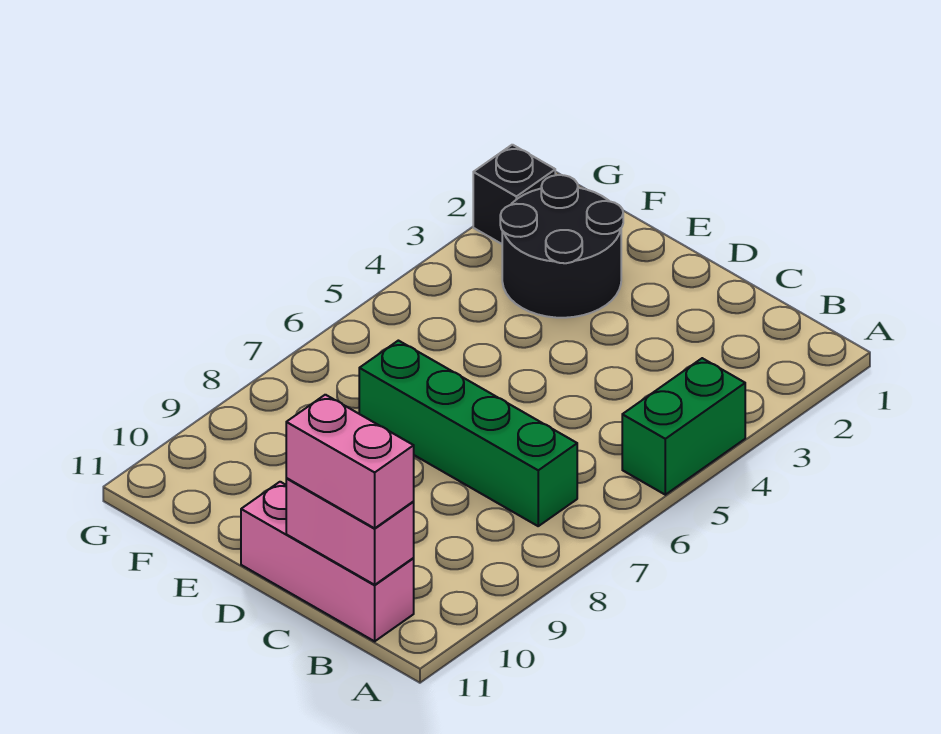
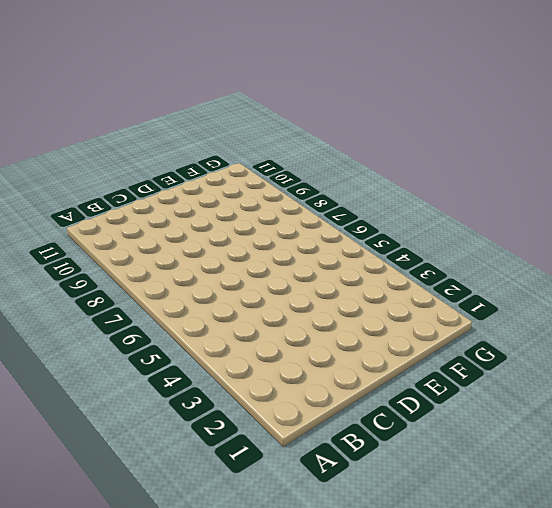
none -> green brick A4:A5 level 1
none -> green brick B7:E7 level 1

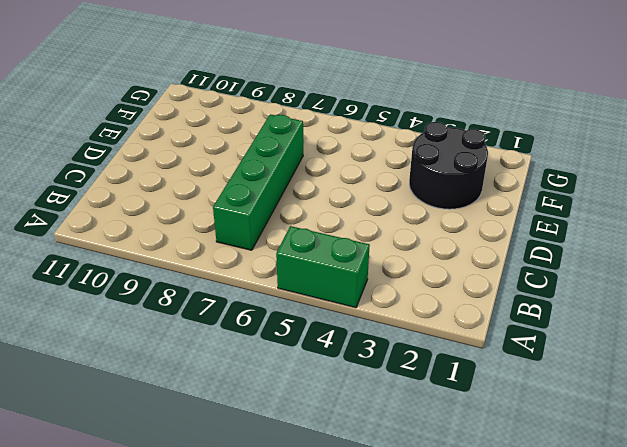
none -> pink brick B11:D11 level 1
none -> black brick G2 level 1

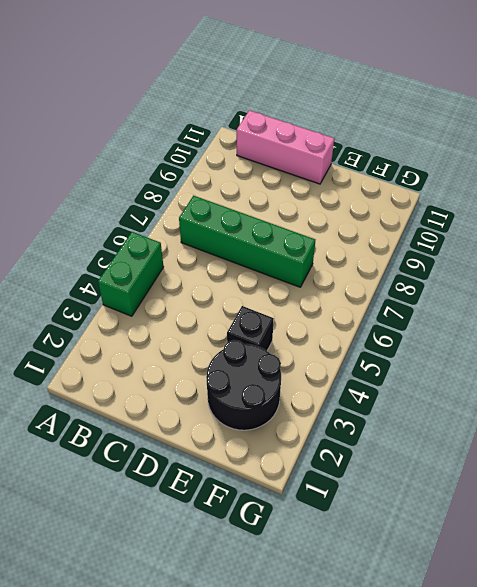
black brick E4 level 1 -> black brick G2 level 1
none -> pink brick B11:C11 level 2
none -> pink brick B11:C11 level 3

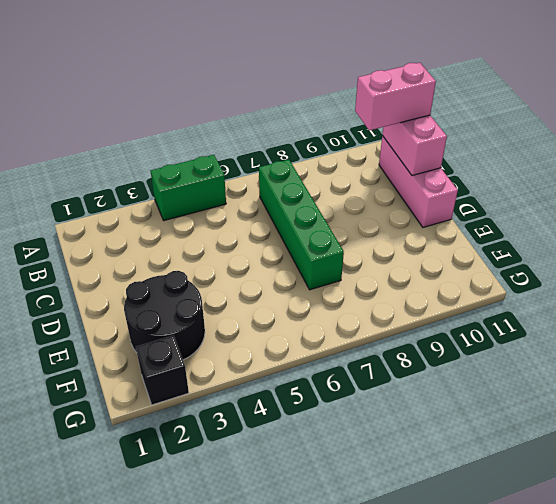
pink brick B10:B11 level 3 -> pink brick B11:C11 level 3

